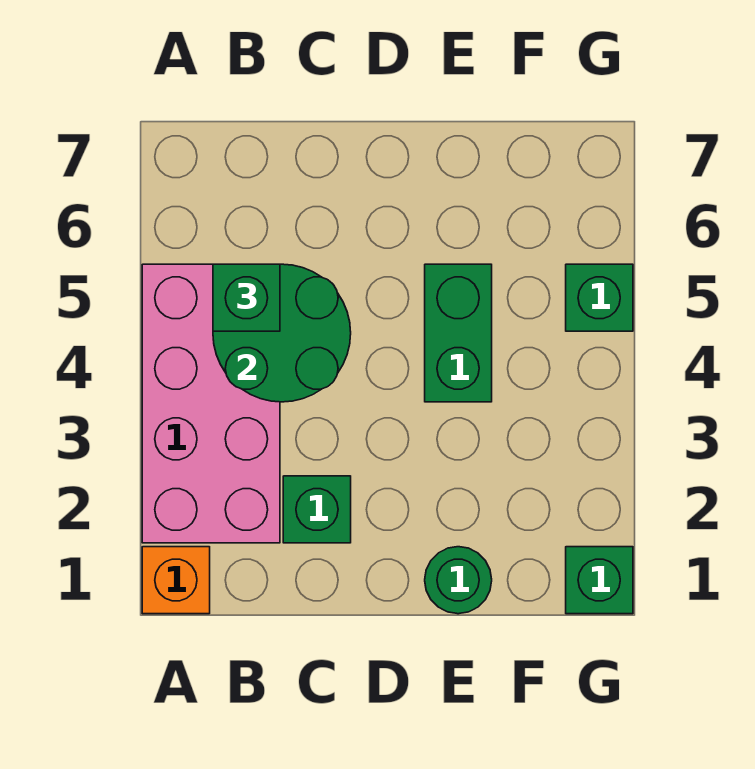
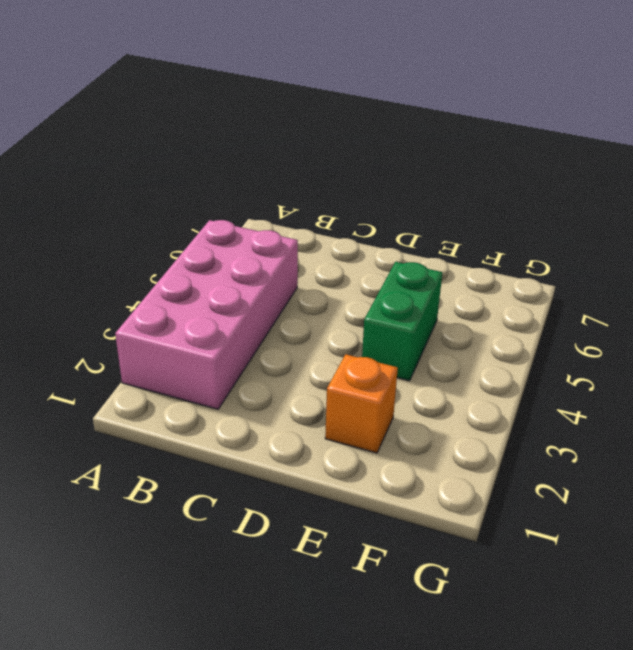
orange brick E2 level 1 -> orange brick A1 level 1
none -> green brick C2 level 1
none -> green round brick E1 level 1

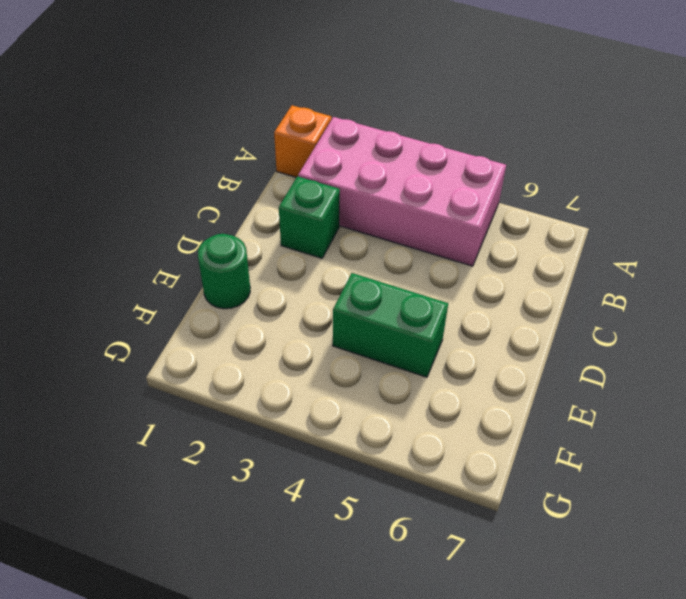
none -> green brick G1 level 1
none -> green brick G5 level 1

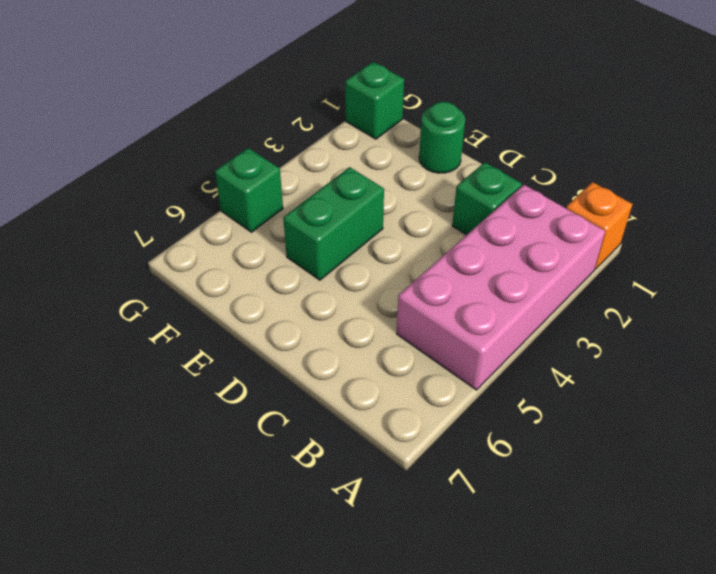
none -> green round brick B4:C5 level 2
none -> green brick B5 level 3

